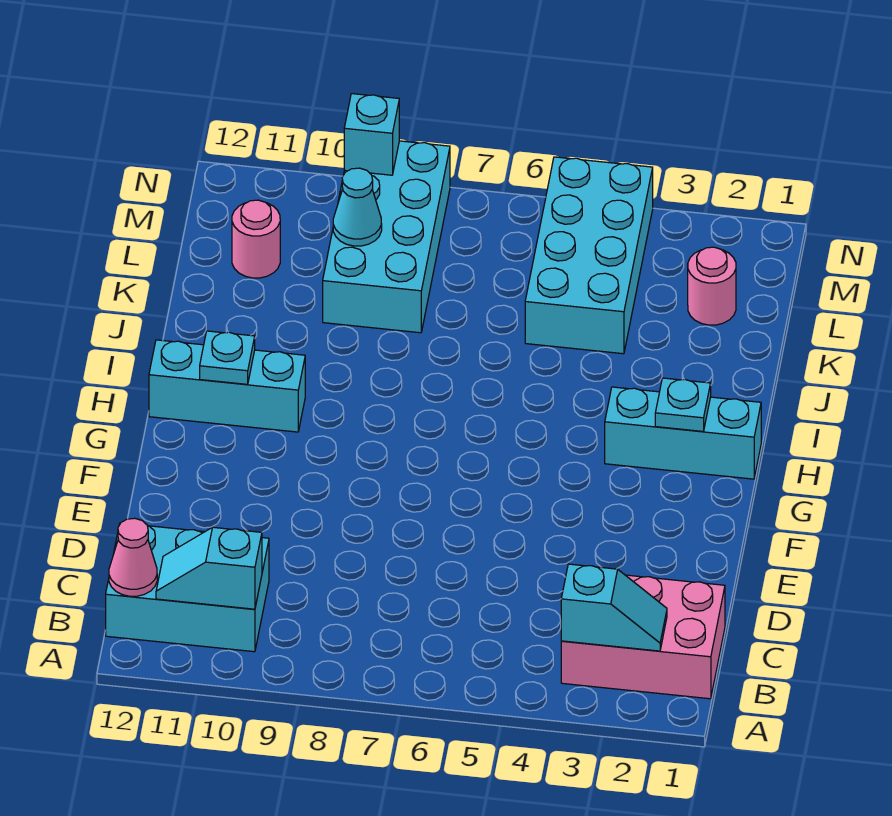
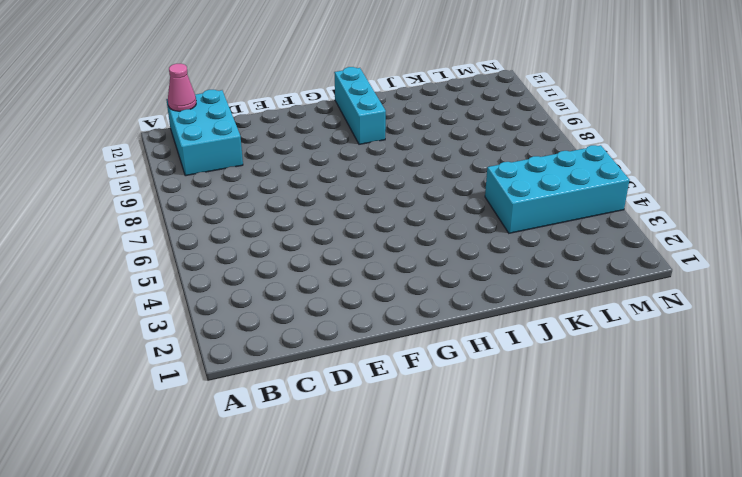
none -> pink brick B1:C3 level 1
none -> cyan brick H1:H3 level 1
none -> cyan brick K8:N9 level 1

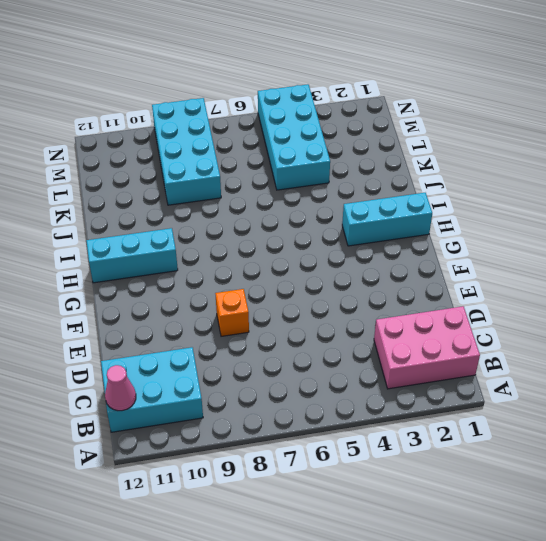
orange brick E8 level 1 -> none
none -> pink round brick L2 level 1
none -> pink round brick L11 level 1
none -> cyan slope B2:B3 level 2 top 3

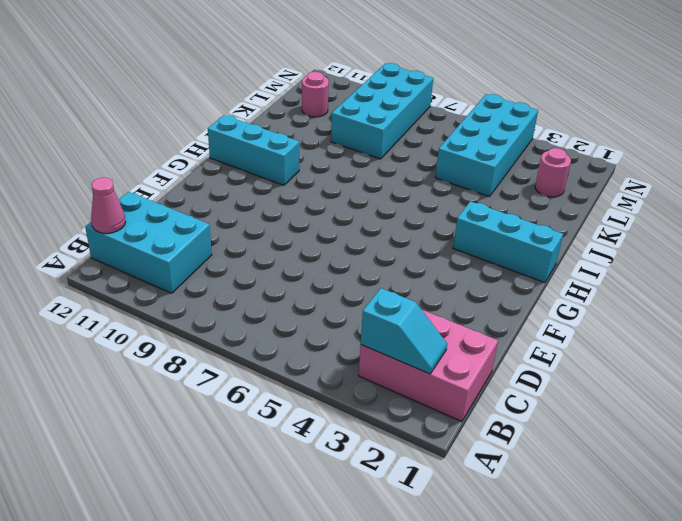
none -> cyan slope B10:B11 level 2 top 10
none -> cyan plate H2 level 2
none -> cyan plate H11 level 2

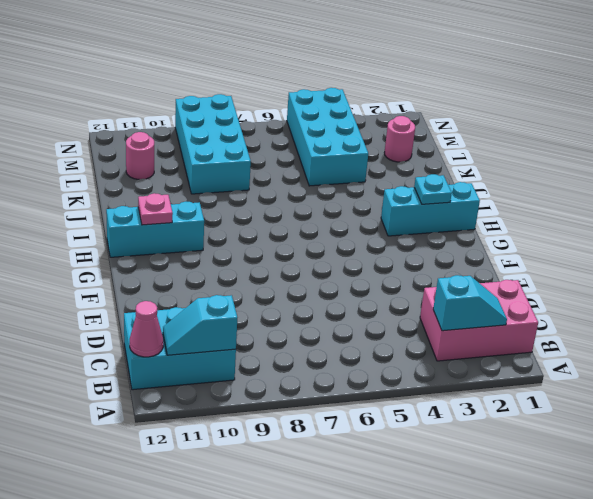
pink plate H11 level 2 -> cyan plate H11 level 2
none -> cyan cone L9 level 2
none -> cyan brick N9 level 2

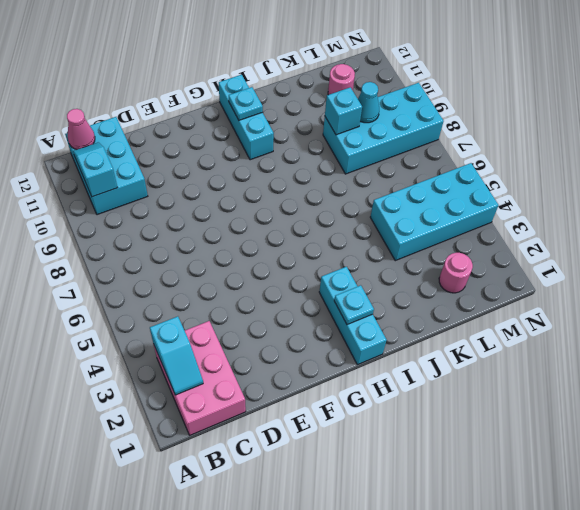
cyan brick K9 level 2 -> cyan brick N9 level 2

